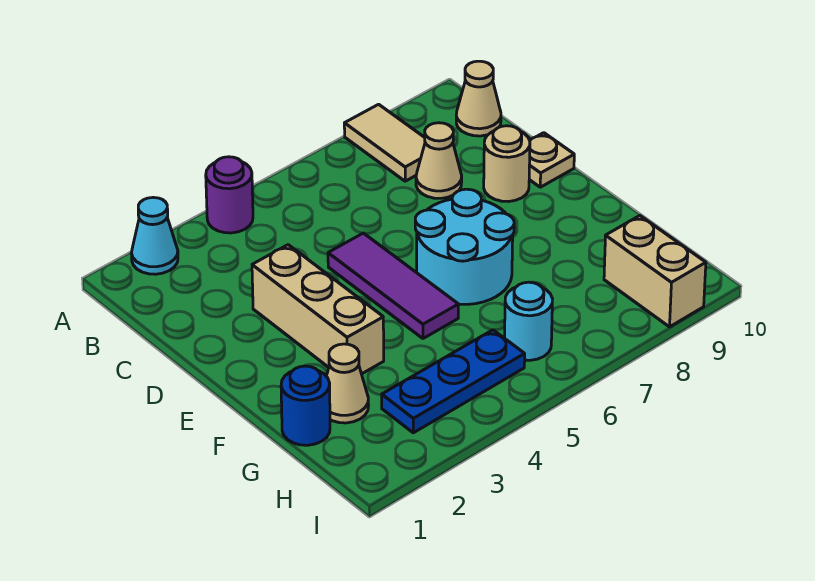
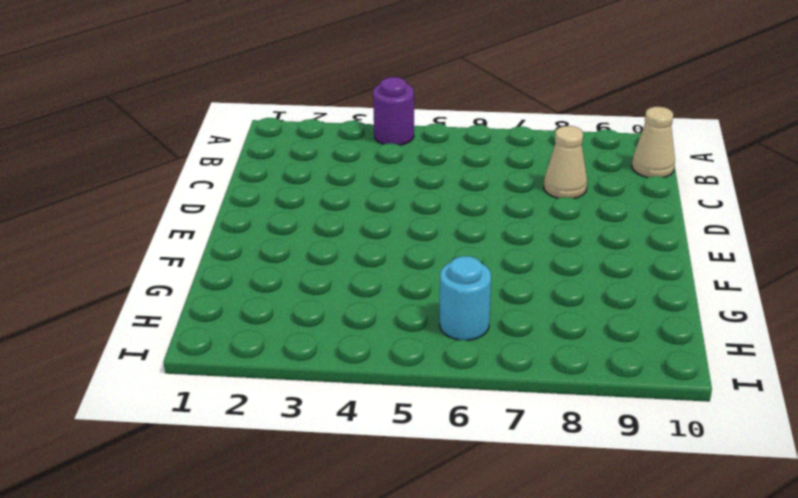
none -> cyan cone A2 level 1
none -> tan tile A8:B8 level 1
none -> tan brick D3:F3 level 1

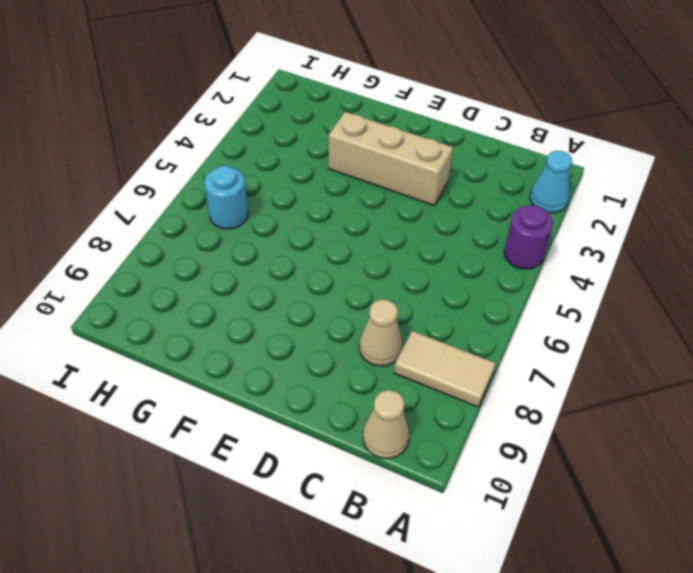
none -> purple tile D5:F5 level 1
none -> tan round brick D9 level 1
none -> tan plate D10 level 1

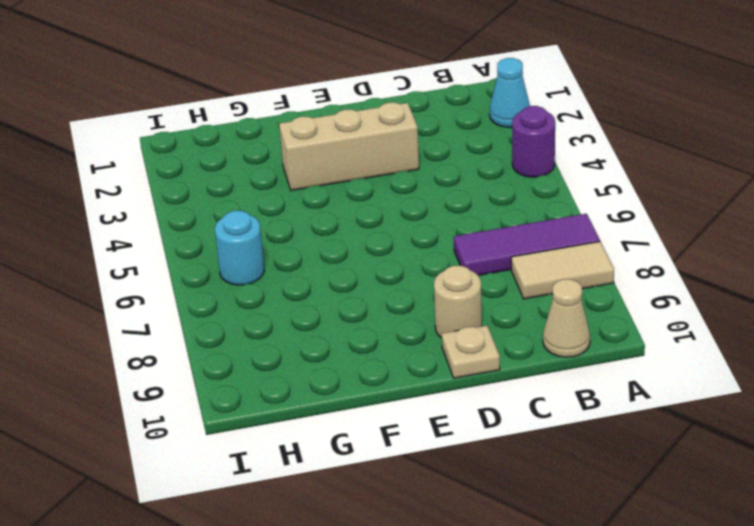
purple tile A7:C7 level 1 -> purple tile D5:F5 level 1
none -> tan cone C8 level 1
none -> cyan round brick E6:F7 level 1
none -> blue round brick G1 level 1

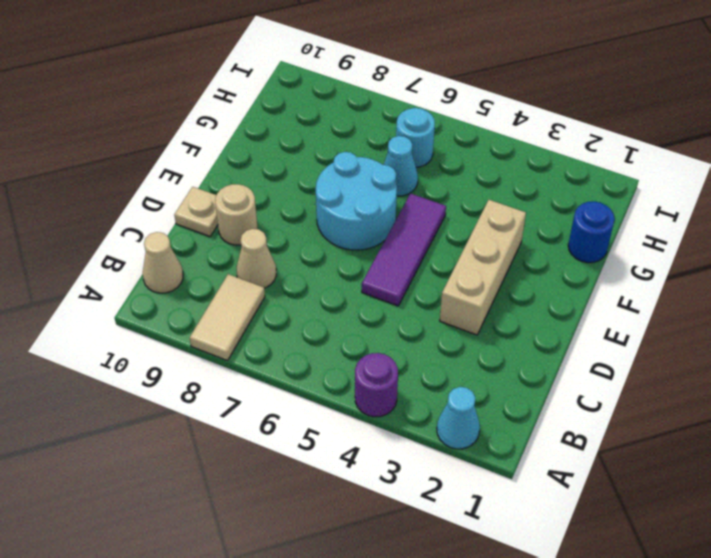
cyan cone G6 level 1 -> none
none -> tan cone G2 level 1
none -> blue plate H3:H5 level 1
none -> tan brick H9:I9 level 1

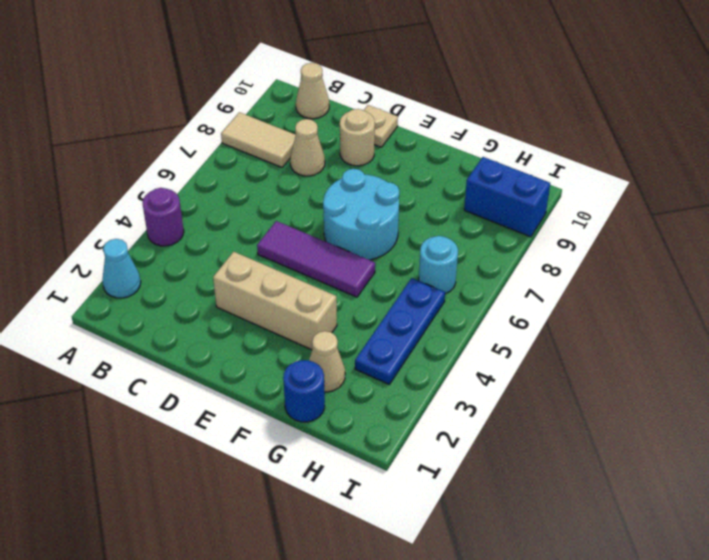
blue brick H9:I9 level 1 -> tan brick H9:I9 level 1

